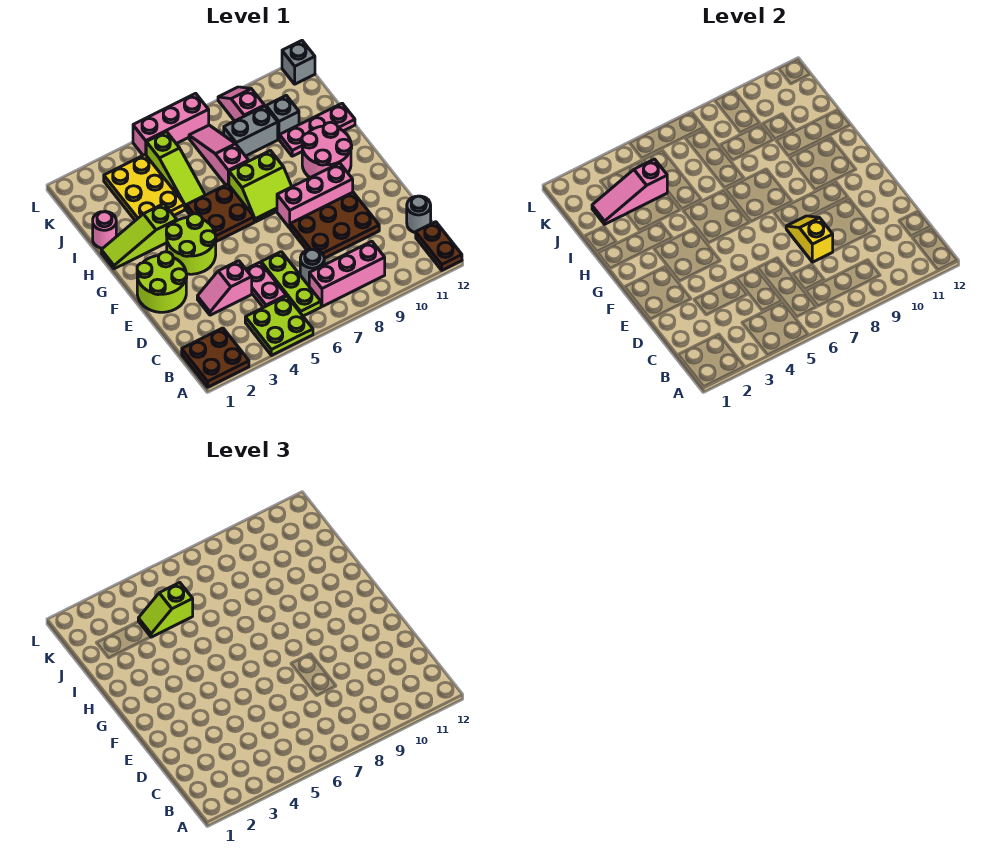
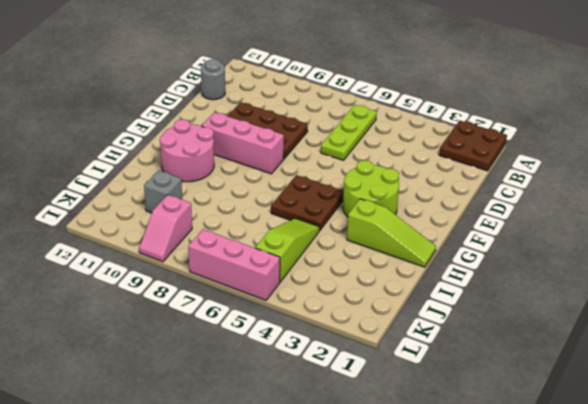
none -> lime plate A4:B5 level 1
none -> brown plate A12:B12 level 1
none -> pink brick B7:B9 level 1
none -> pink plate C5:D5 level 1

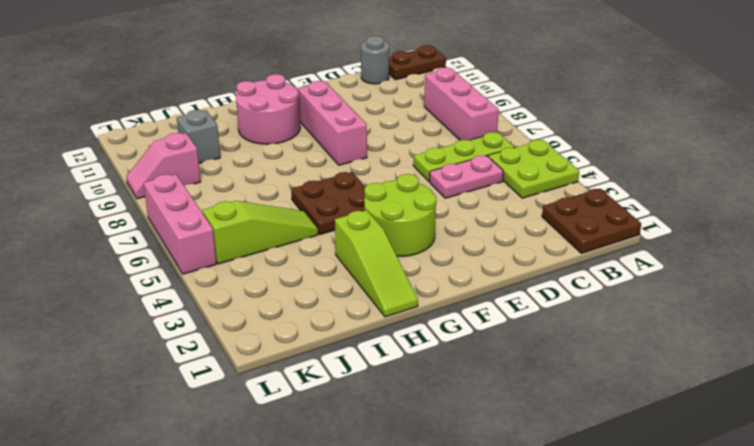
none -> grey round brick C7 level 1
none -> pink slope D3:D4 level 1 top 4
none -> brown plate D8:E10 level 1
none -> lime round brick E1:F2 level 1

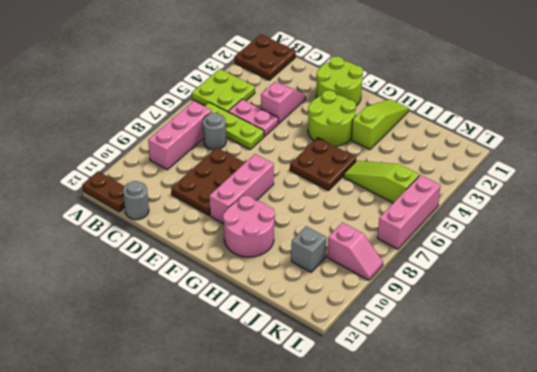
none -> lime slope G7:H8 level 1 top H
none -> pink round brick I1 level 1
none -> yellow plate I3:K4 level 1
none -> pink slope I7:K7 level 1 top I

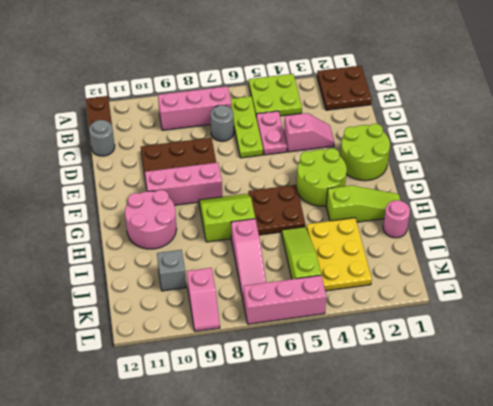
none -> pink plate I10:I12 level 1
none -> grey brick J8:J9 level 1
none -> grey brick L12 level 1
none -> yellow slope D8:E8 level 2 top D

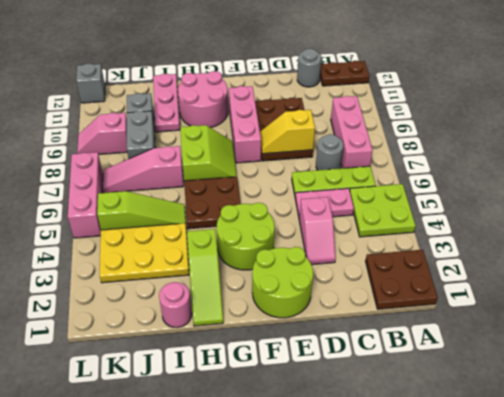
none -> pink slope J2:J4 level 2 top 4
none -> lime slope J4:J5 level 3 top 5

